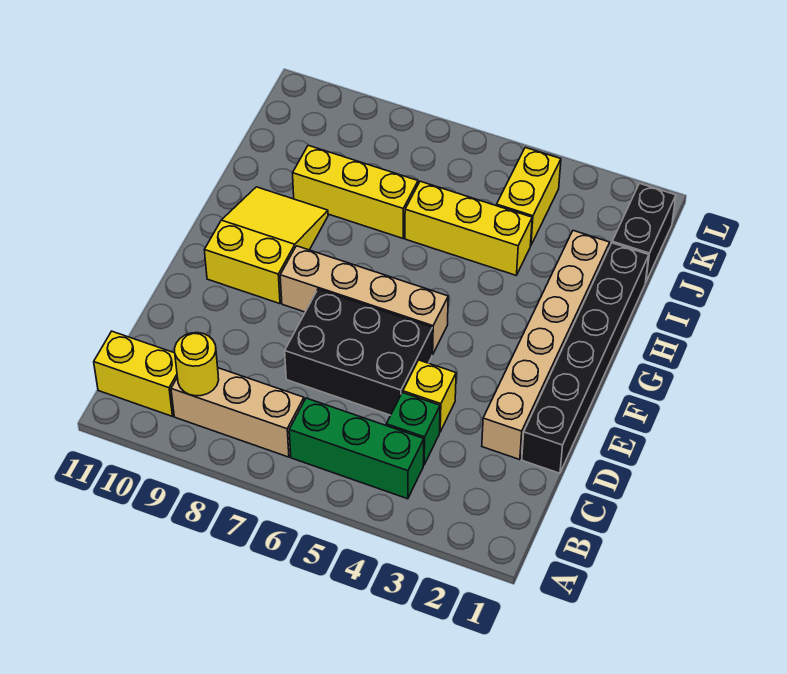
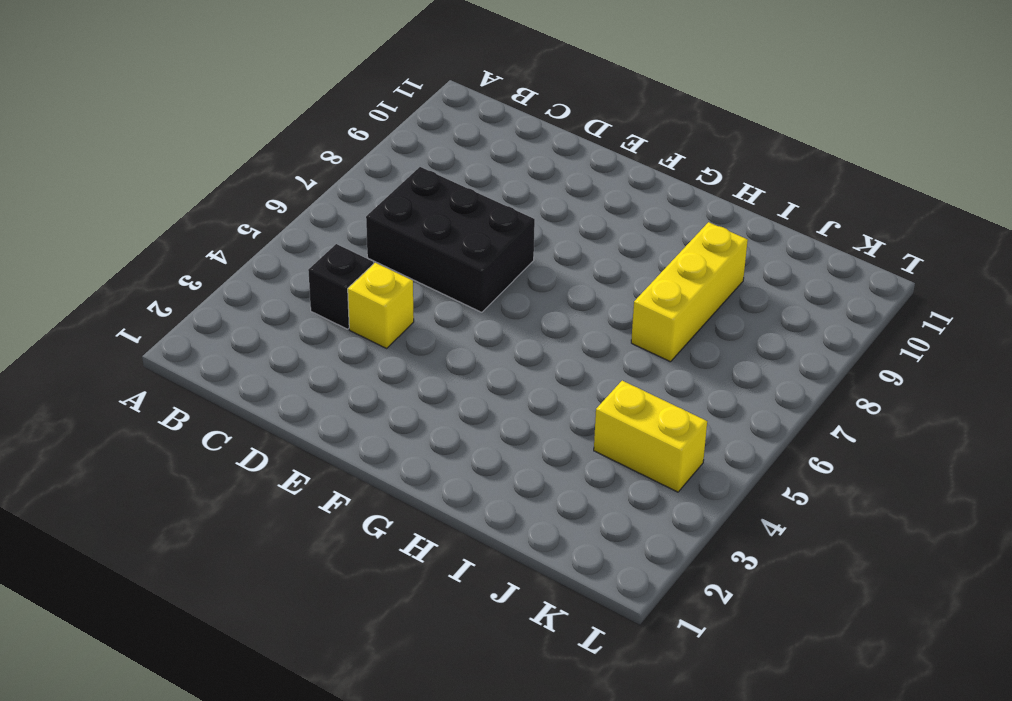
black brick C4 level 1 -> green brick C4 level 1
black brick C6:E7 level 1 -> black brick D5:E7 level 1
none -> green brick B4:B6 level 1
none -> tan brick B7:B9 level 1
none -> yellow brick B10:B11 level 1

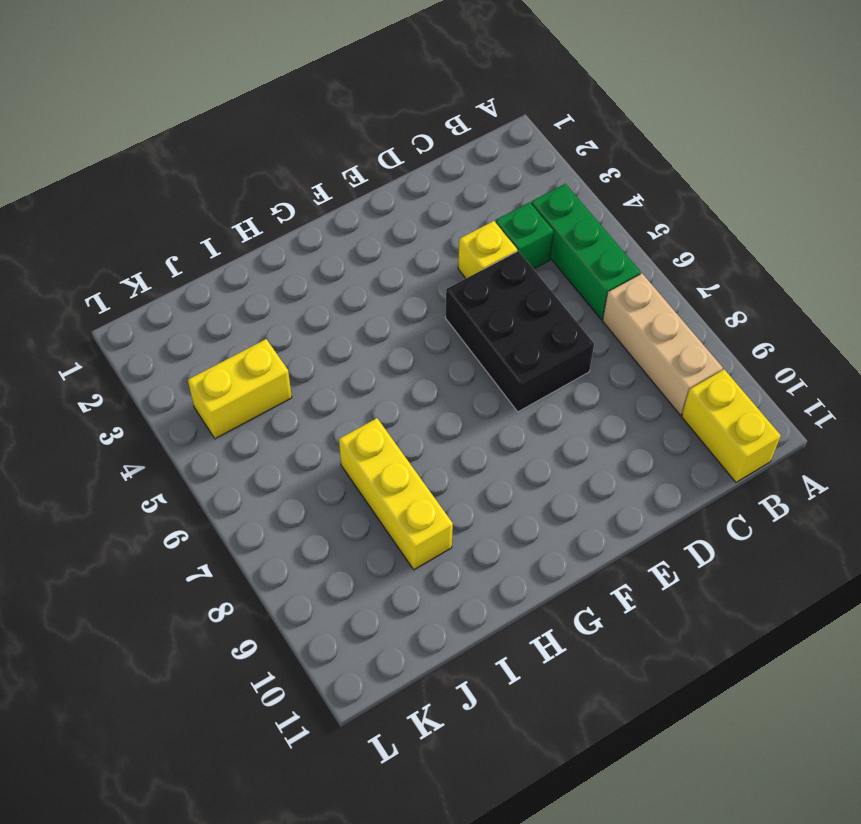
none -> black brick D1:I1 level 1
none -> tan brick D2:I2 level 1
none -> tan brick F5:F8 level 1

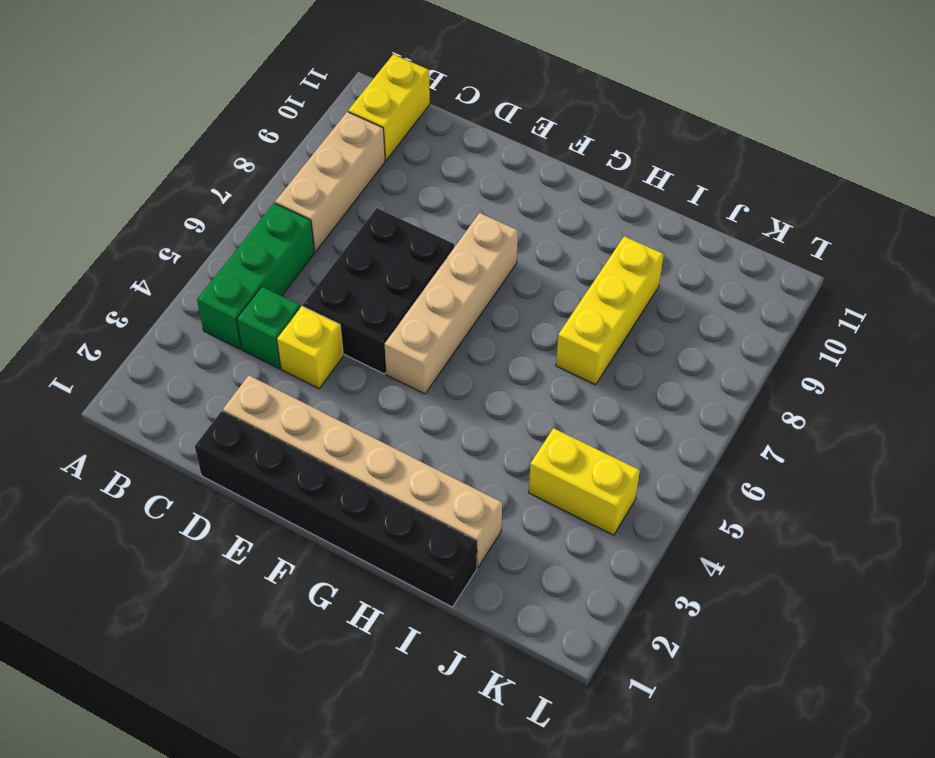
none -> yellow slope F9:H10 level 1 top F
none -> yellow brick I4:I6 level 1
none -> black brick J1:K1 level 1

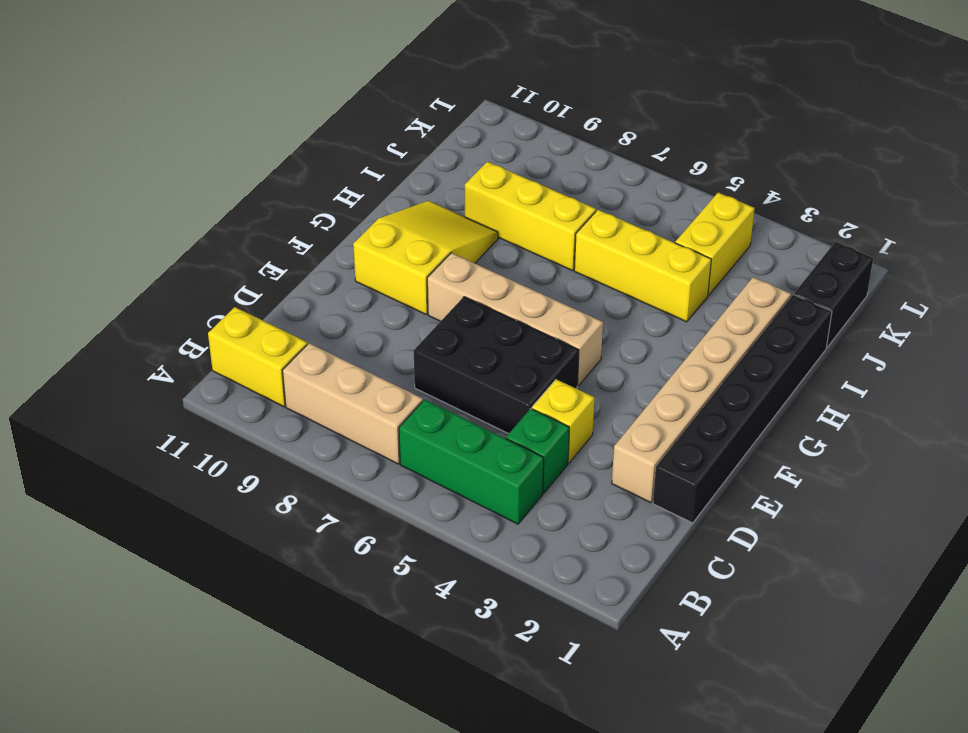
none -> yellow round brick B9 level 2

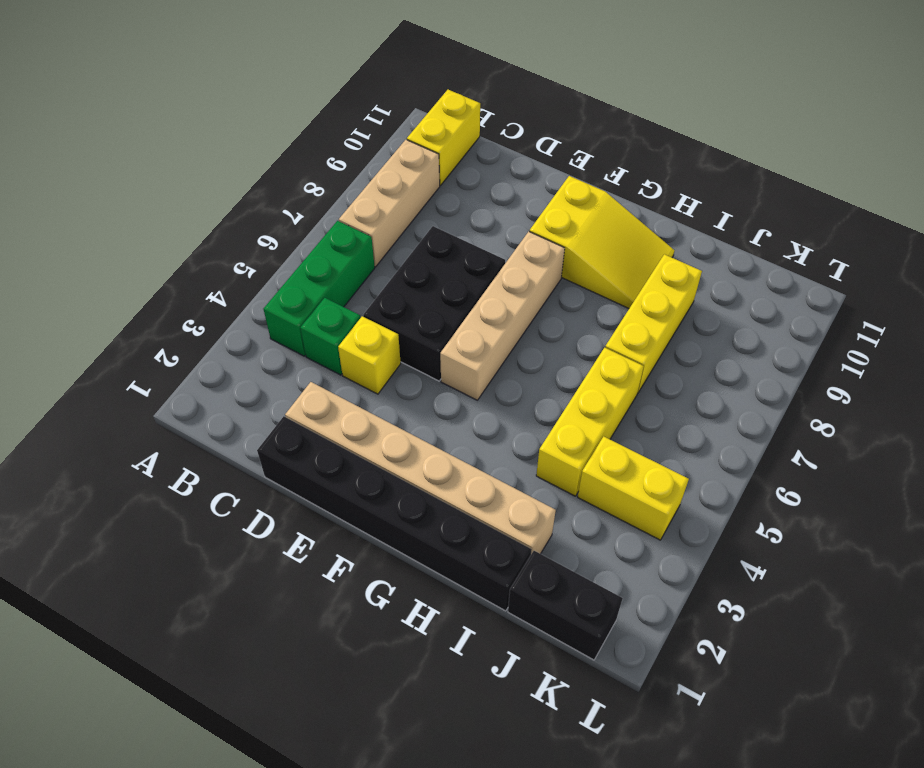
none -> yellow round brick B9 level 2

